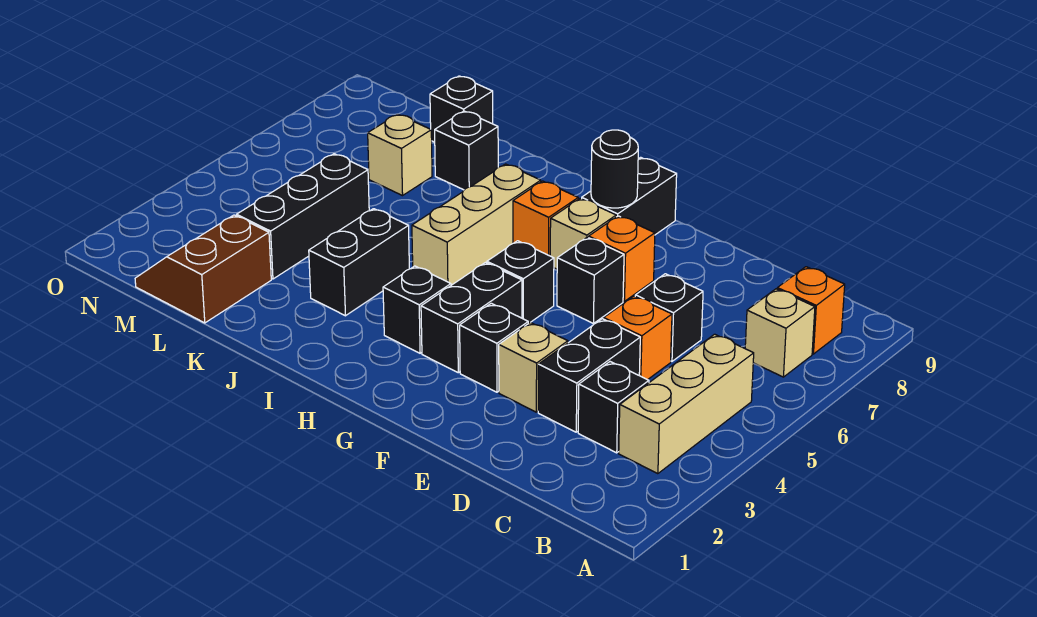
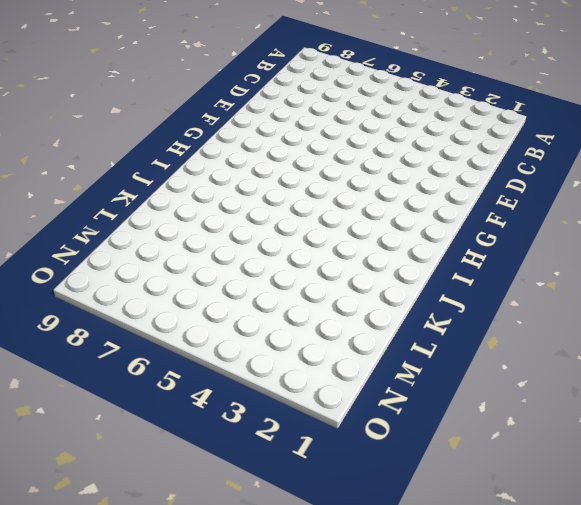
none -> tan brick B3:B5 level 1
none -> tan brick B7 level 1
none -> orange brick B8 level 1

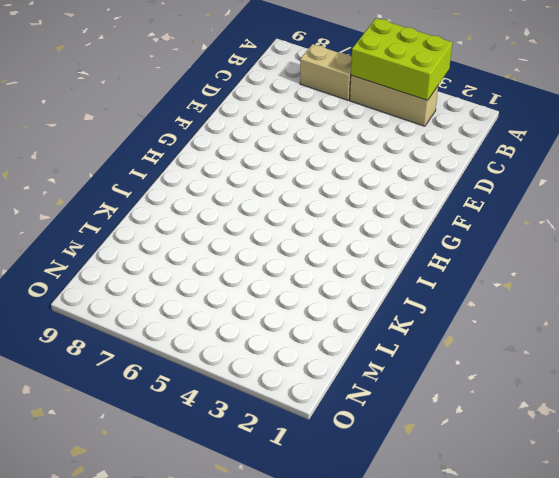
lime brick A3:B5 level 2 -> none
tan brick B6:B7 level 1 -> tan brick B7 level 1
none -> orange brick B8 level 1
none -> black brick C3 level 1
none -> black brick D3:D4 level 1

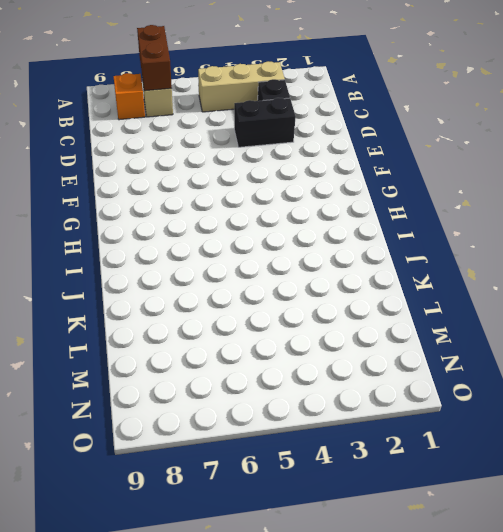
brown brick A7:B7 level 2 -> none
none -> orange brick D5 level 1
none -> black brick D6 level 1
none -> tan brick E3 level 1

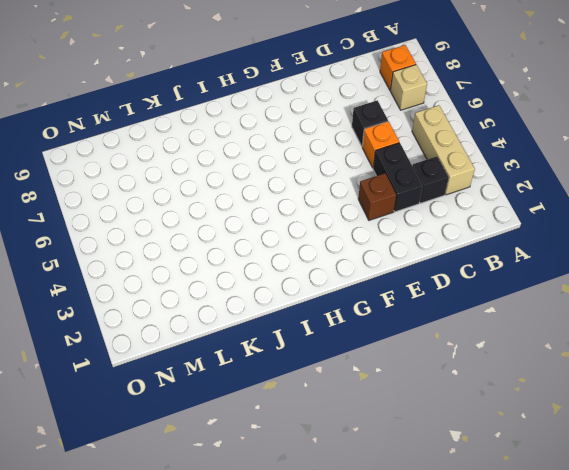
brown brick E3 level 1 -> tan brick E3 level 1
none -> black brick F3 level 1
none -> black brick F6 level 1
none -> orange brick F7 level 1

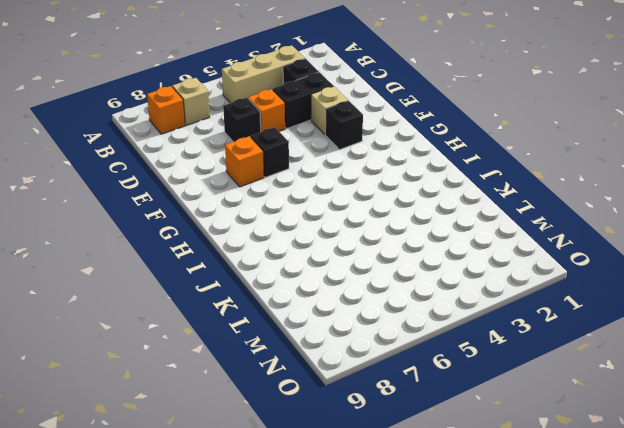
none -> black brick G3:G4 level 1
none -> black brick G5 level 1
none -> tan brick G7 level 1

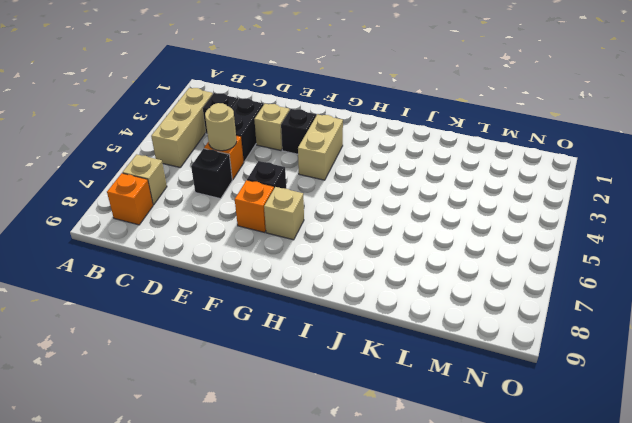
tan round brick D5 level 2 -> none
tan brick G3:G4 level 1 -> black brick G3:G4 level 1
none -> black brick G5 level 1
none -> black brick G8:G9 level 1
none -> black brick H3 level 1

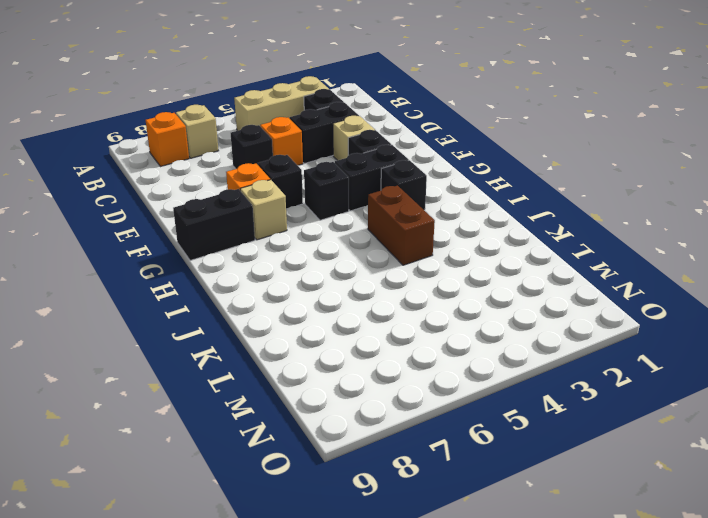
brown brick I4:J4 level 1 -> black brick J3:J4 level 1
none -> orange brick H7 level 1
none -> tan brick I5:I7 level 1
none -> black brick K8 level 1

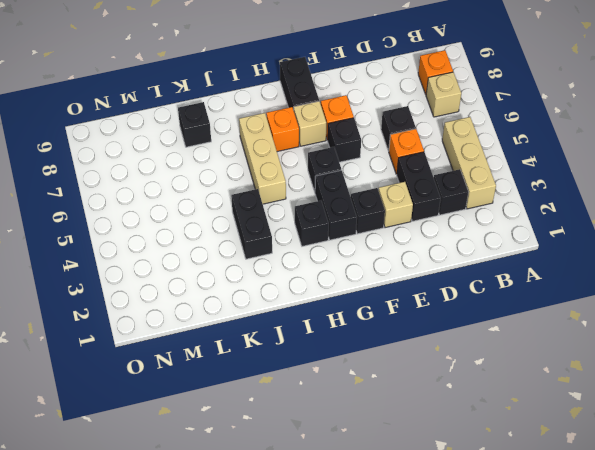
none -> brown slope L1:M2 level 1 top L
none -> black brick L3:L5 level 1
none -> tan brick L7 level 1

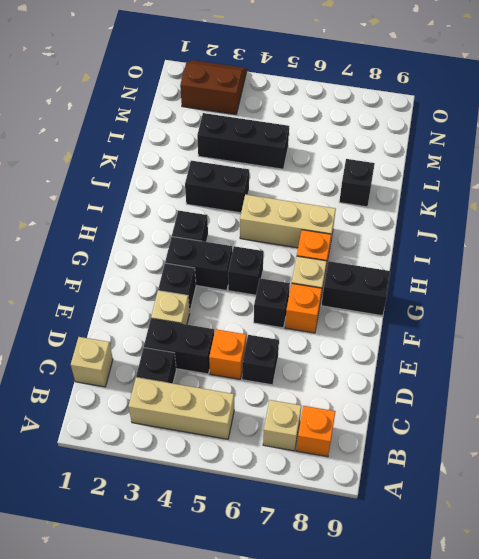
tan brick C1 level 1 -> tan brick L7 level 1
brown slope N2:O3 level 1 top N -> brown slope L1:M2 level 1 top L
none -> black brick L9 level 1
none -> black round brick G8 level 2

